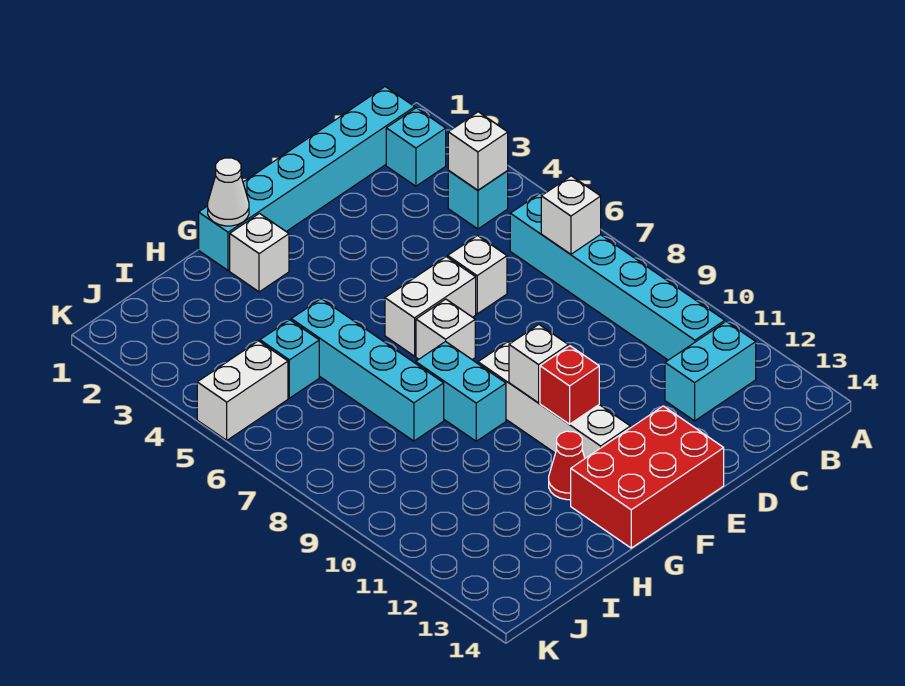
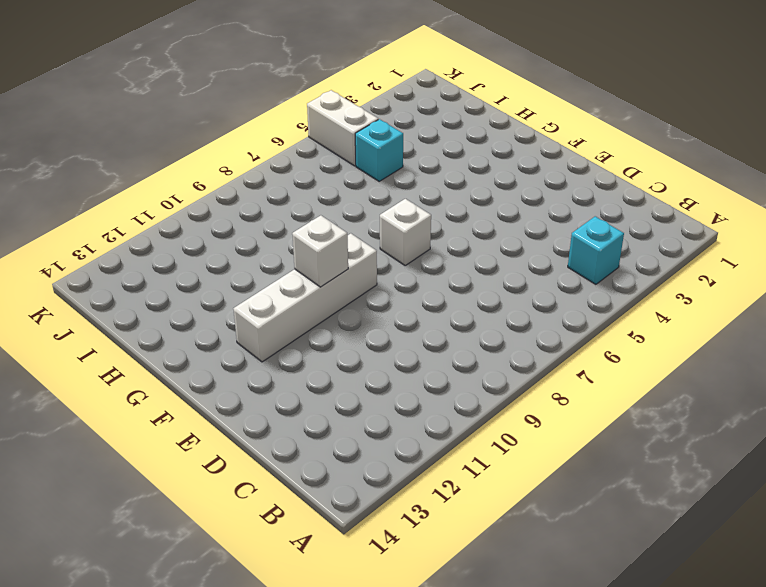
none -> cyan brick B1:G1 level 1
none -> cyan brick B2 level 1
none -> cyan brick B6:B11 level 1

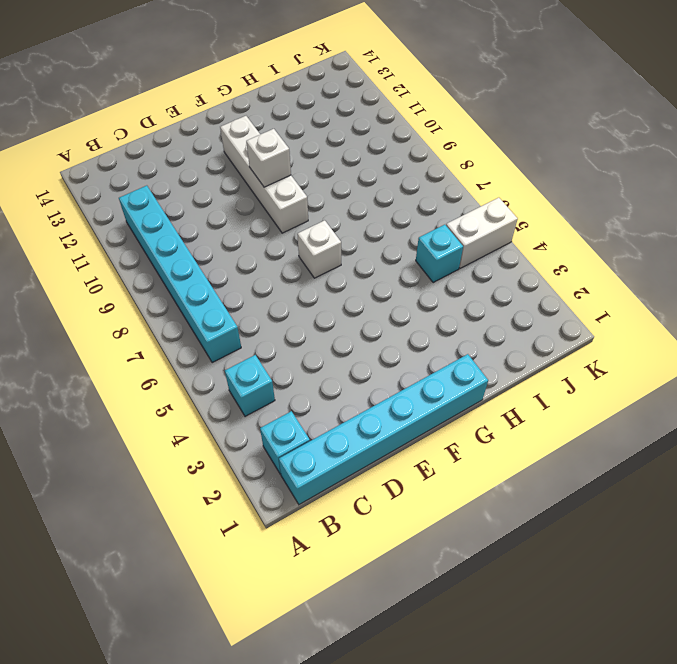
none -> cyan brick B12:C12 level 1
none -> white brick D6 level 1
none -> white brick E6:F6 level 1

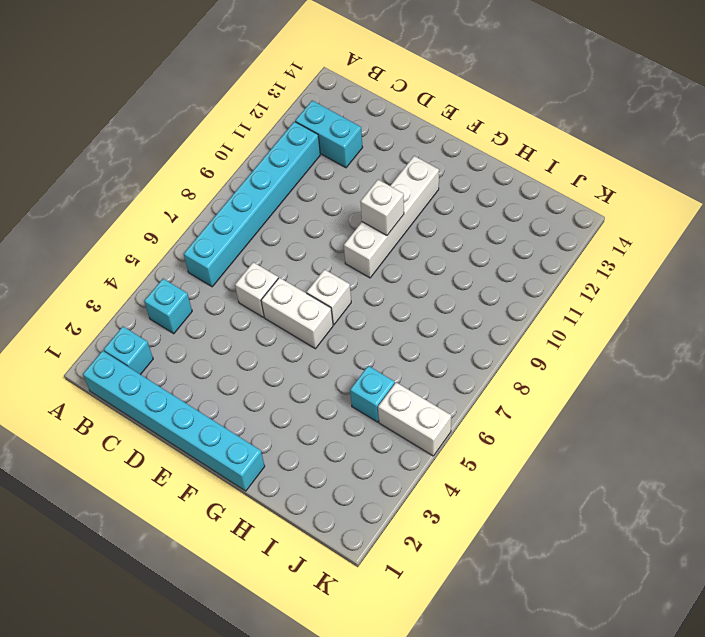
none -> red brick E13:G14 level 1
none -> white brick G2 level 1
none -> cyan brick G8:G9 level 1

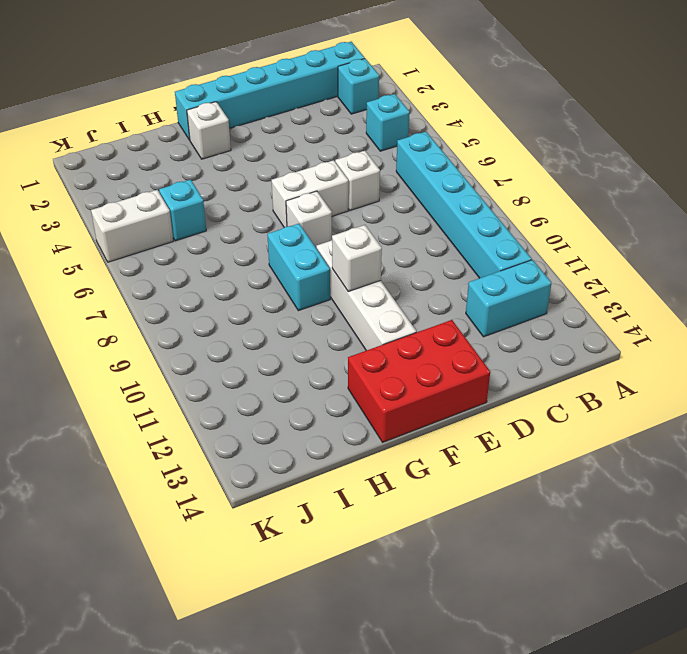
none -> red cone G12 level 1
none -> cyan brick H5:H8 level 1
none -> white brick B4 level 2

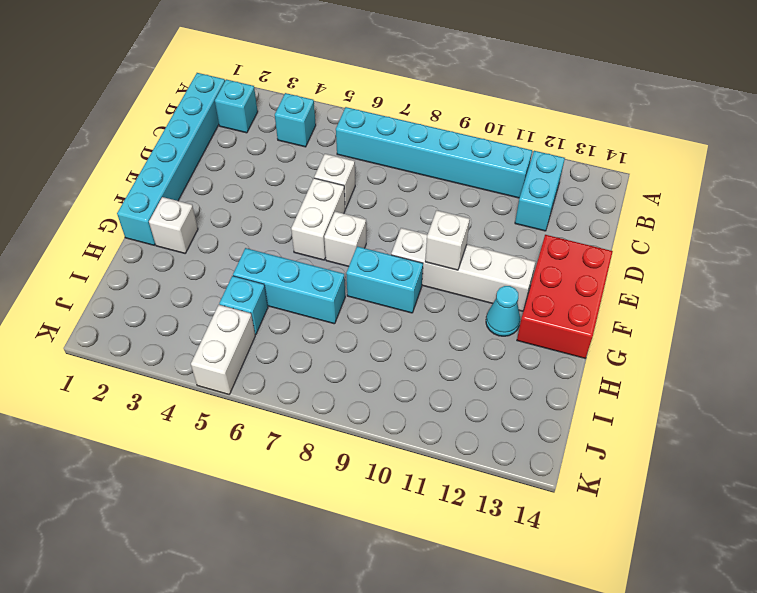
cyan cone G12 level 1 -> red cone G12 level 1
cyan brick H5:H7 level 1 -> cyan brick H5:H8 level 1
none -> white brick B4 level 2
none -> white brick B7 level 2
none -> red brick F11 level 2

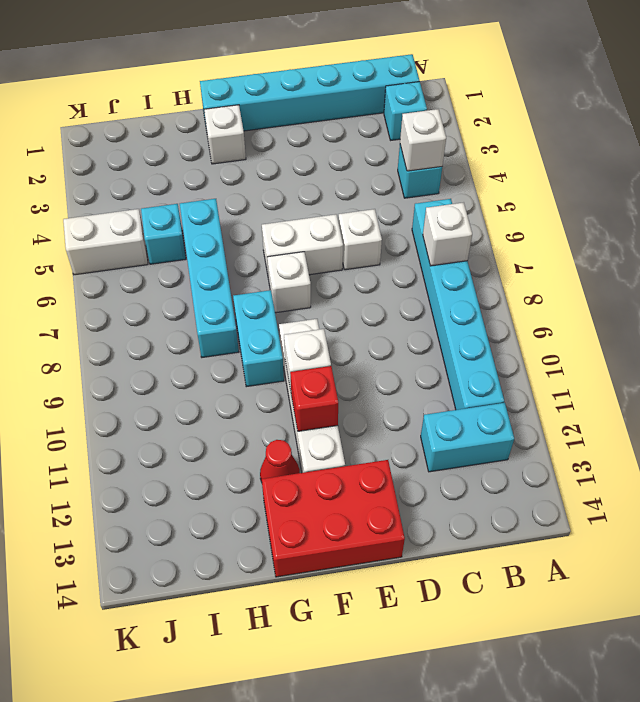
none -> white cone G1 level 2

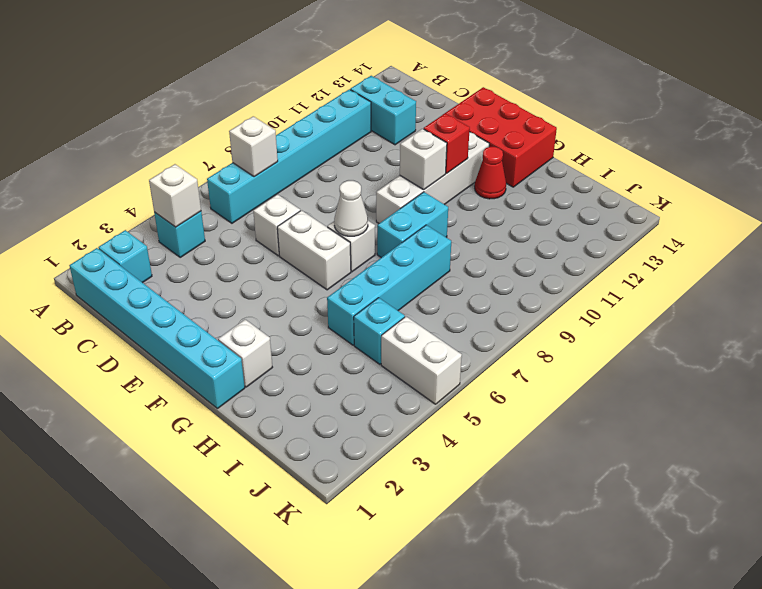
white cone F7 level 2 -> white cone G1 level 2

